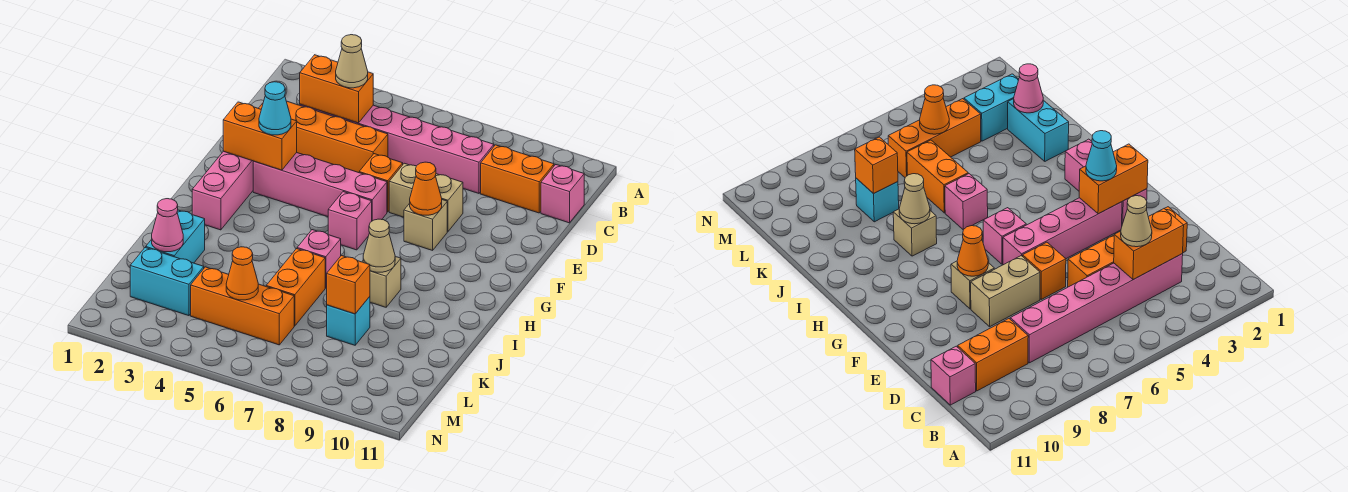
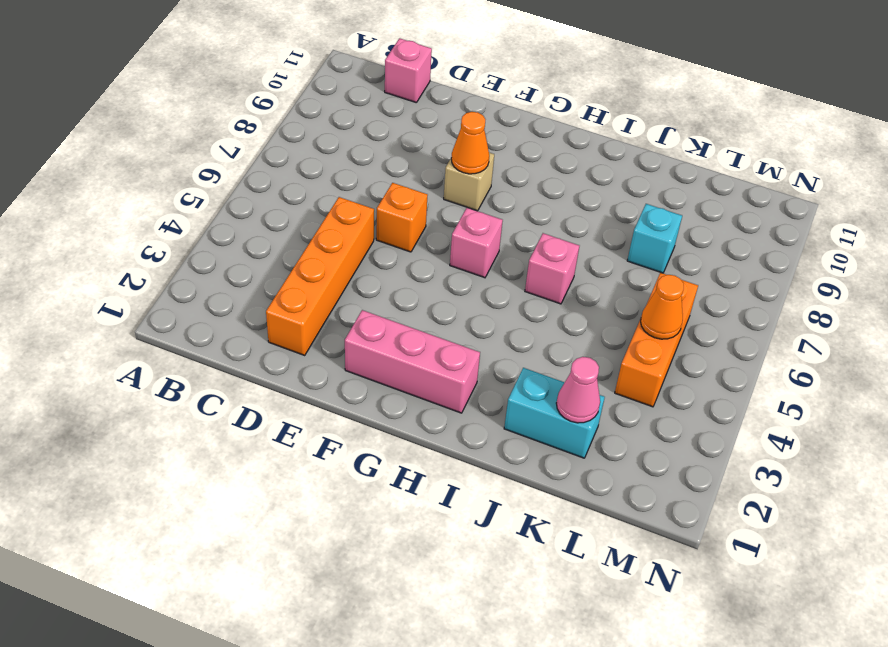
none -> pink brick C3:C8 level 1
none -> orange brick C9:C10 level 1
none -> tan brick E7:E8 level 1

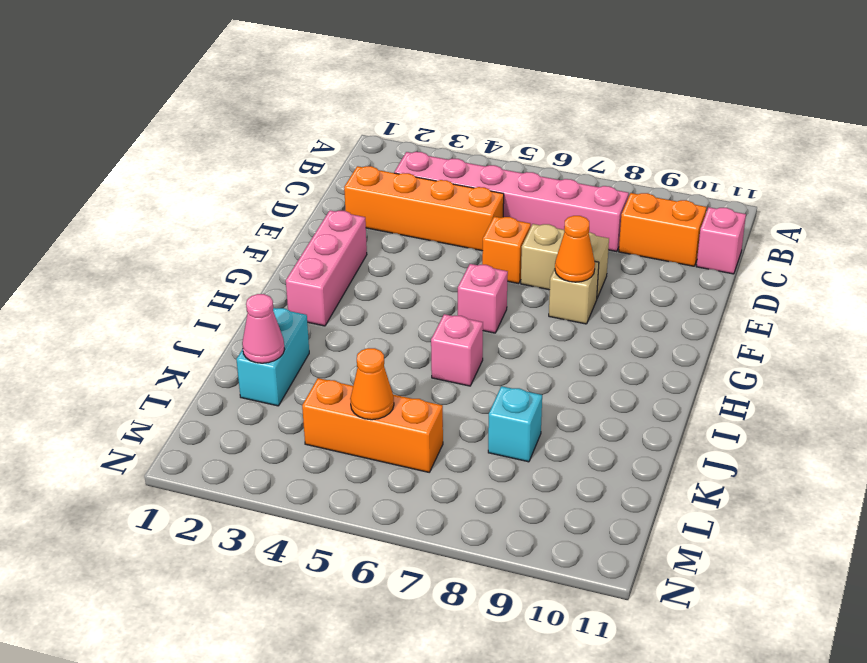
none -> pink brick F3:F6 level 1
none -> tan brick I8 level 1
none -> orange brick J6:K6 level 1

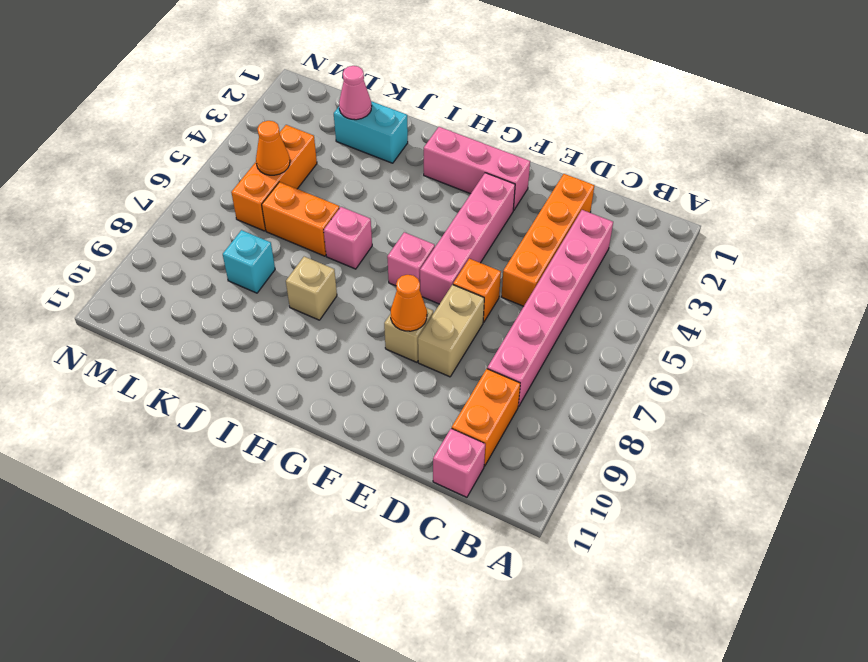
none -> cyan brick L2:L3 level 1
none -> orange brick C3:C4 level 2
none -> orange brick F2:F3 level 2

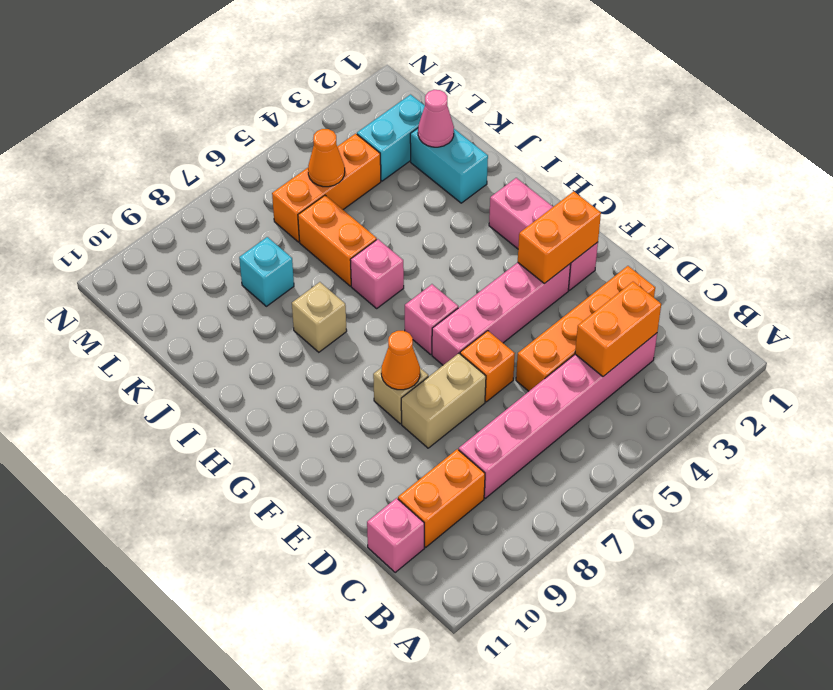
none -> tan cone I8 level 2
none -> orange brick K8 level 2
none -> tan cone C4 level 3

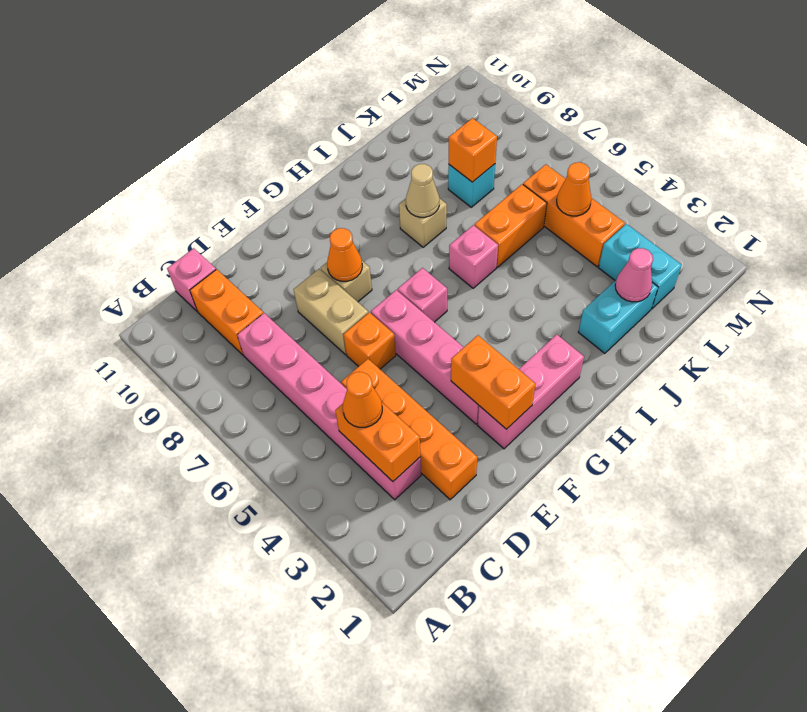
orange cone C4 level 3 -> tan cone C4 level 3
none -> cyan cone F3 level 3

